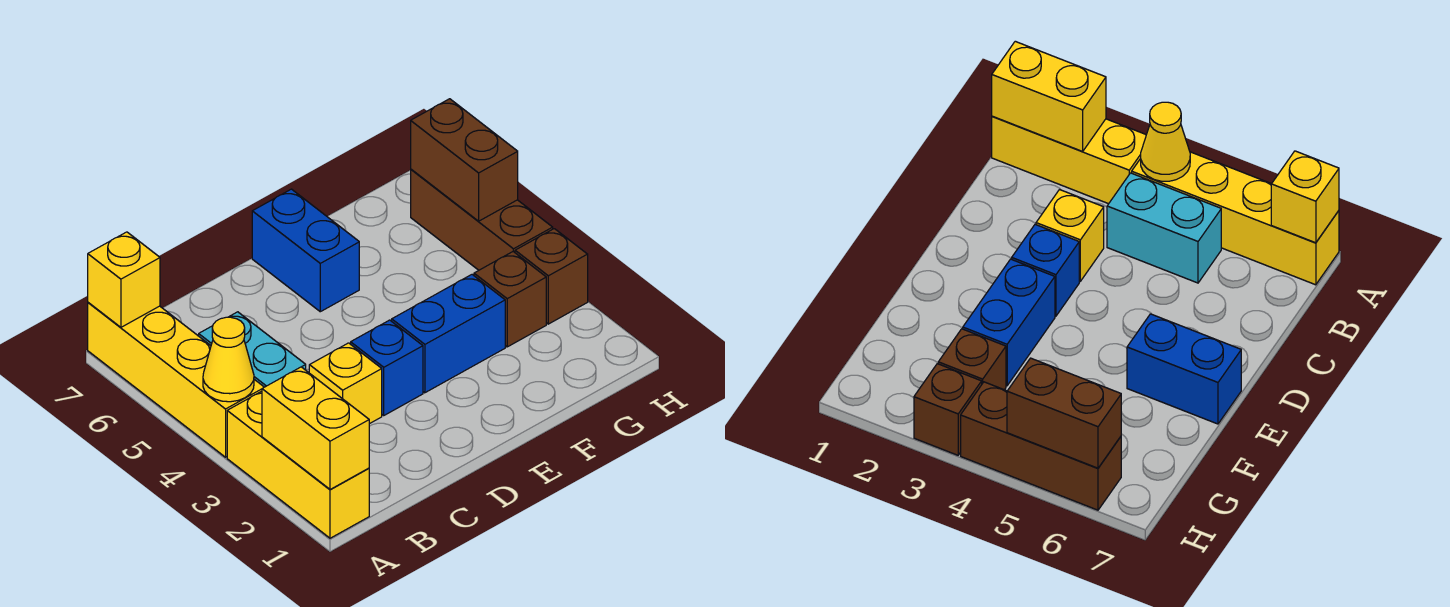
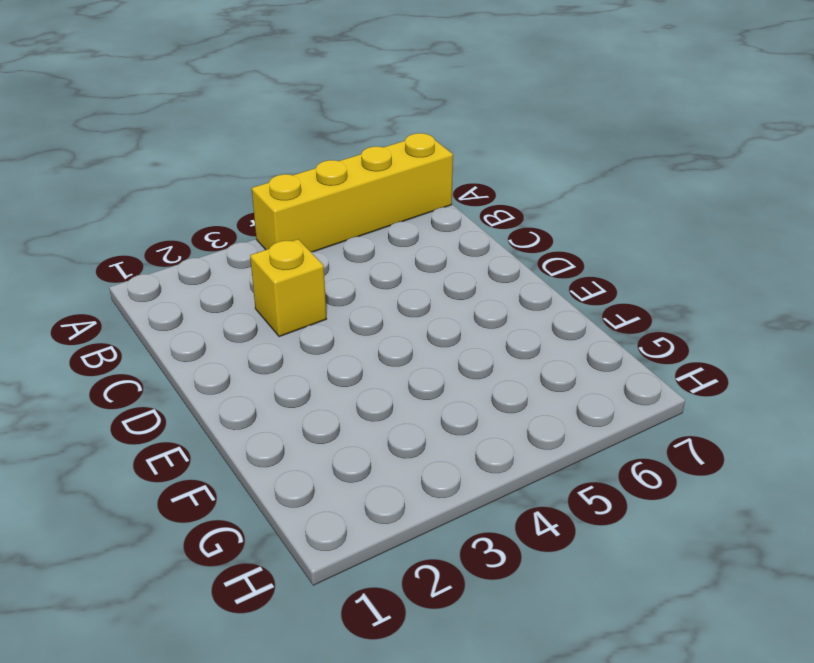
none -> yellow brick A1:A3 level 1
none -> cyan brick B4:B5 level 1
none -> blue brick D3 level 1

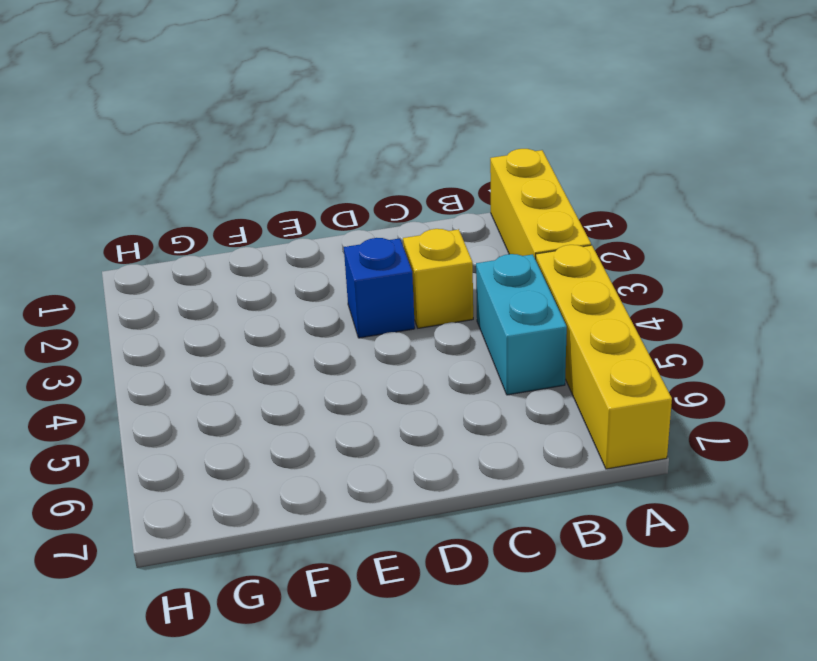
none -> blue brick E3:F3 level 1
none -> blue brick E6:E7 level 1
none -> brown brick G3 level 1

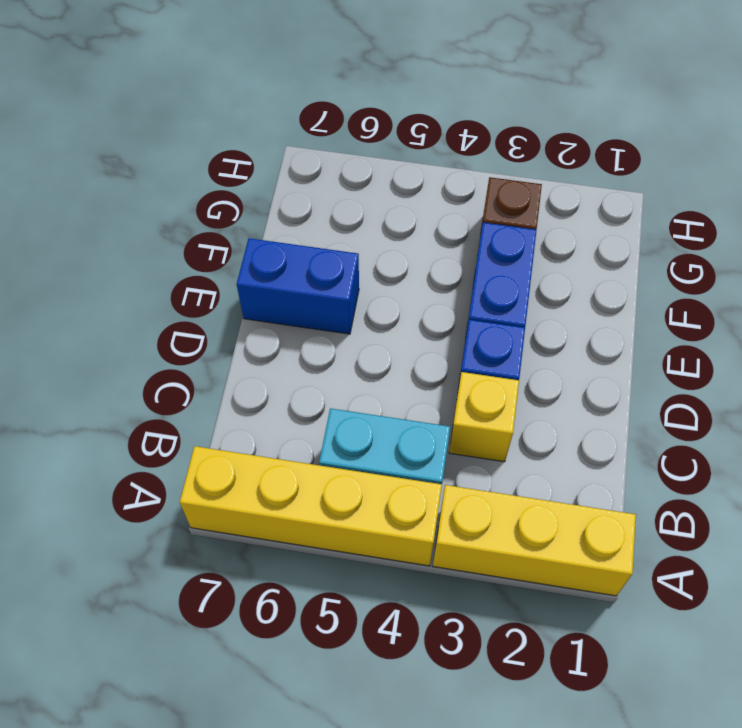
none -> brown brick H3 level 1
none -> brown brick H4:H6 level 1
none -> yellow brick A1:A2 level 2

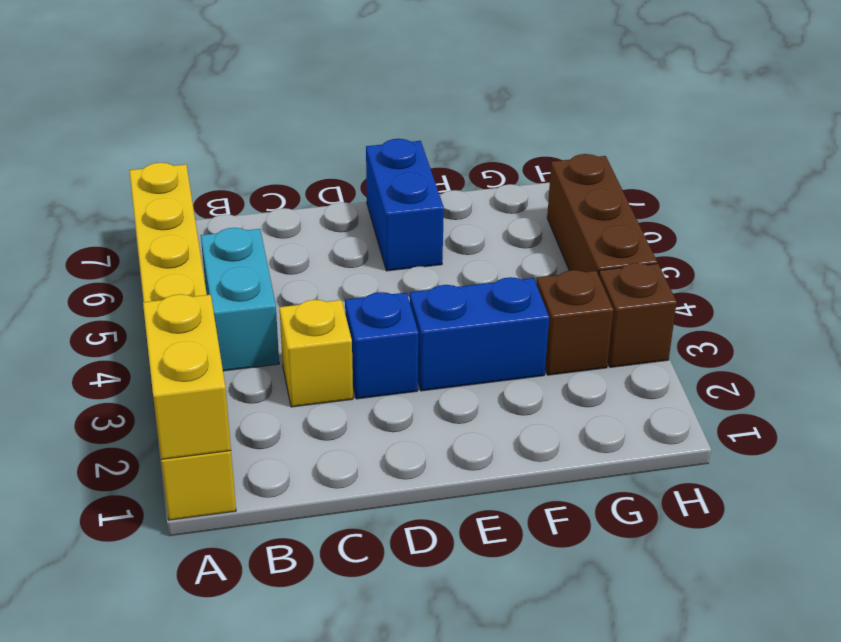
none -> yellow cone A4 level 2
none -> yellow brick A7 level 2
none -> brown brick H5:H6 level 2

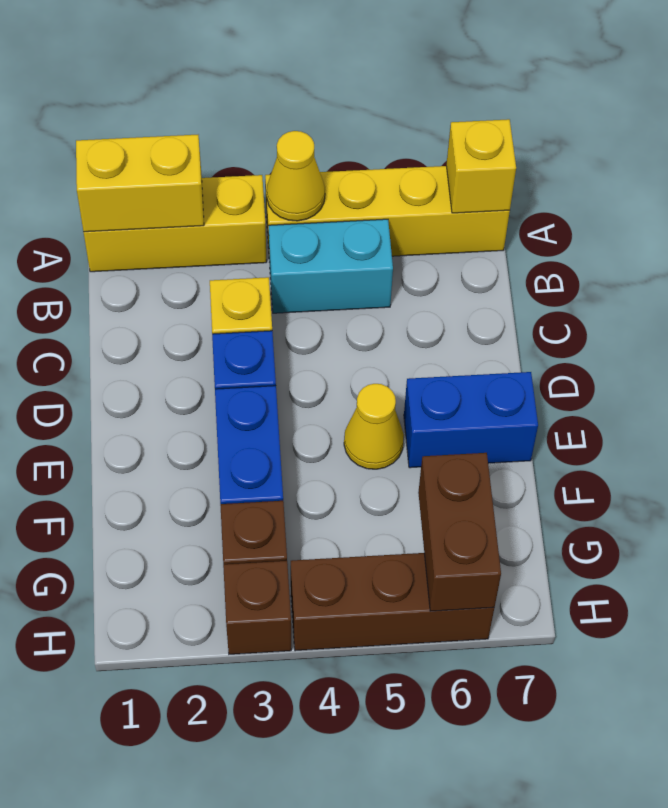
yellow cone E5 level 1 -> none
brown brick G6:H6 level 2 -> brown brick H5:H6 level 2

